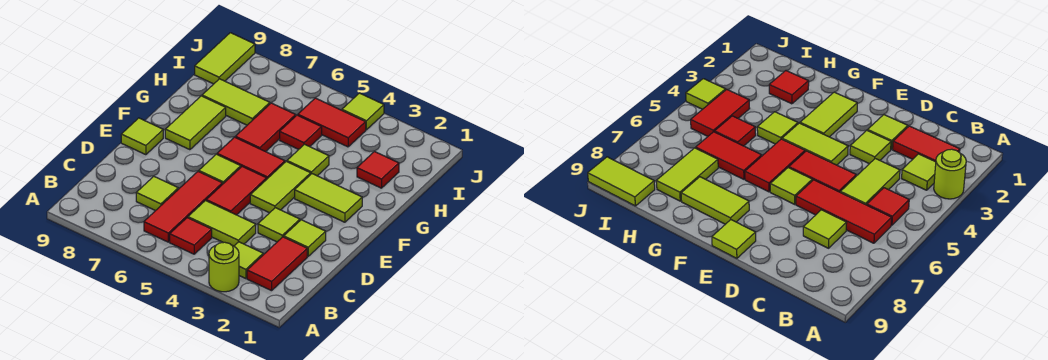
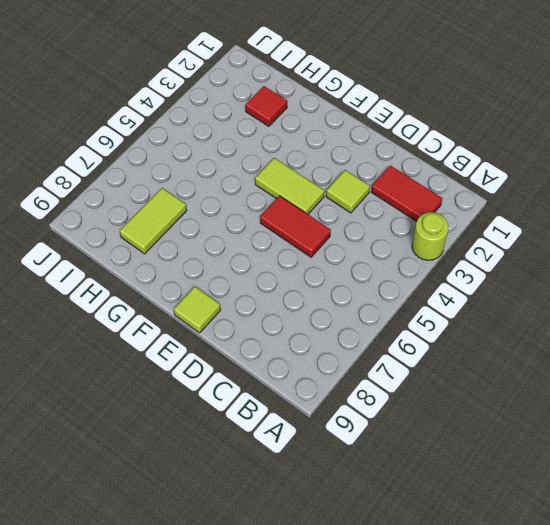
none -> lime tile B3 level 1
none -> red tile B5 level 1
none -> red tile B6:D6 level 1

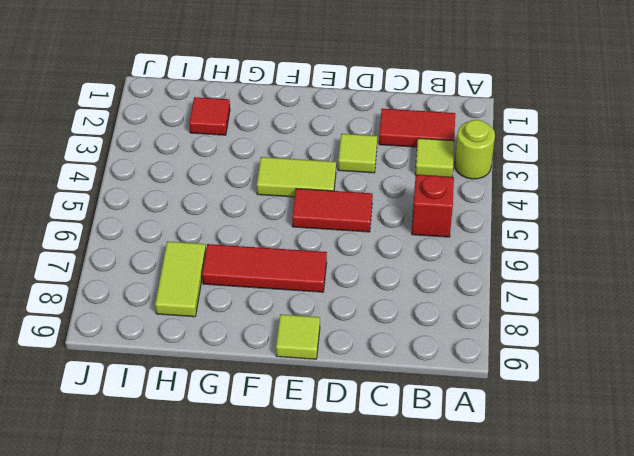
red brick B5 level 1 -> red tile B5 level 1
red tile E7:G7 level 1 -> red tile B6:D6 level 1
none -> lime tile C4:C5 level 1
none -> lime tile C7 level 1
none -> lime tile D2 level 1

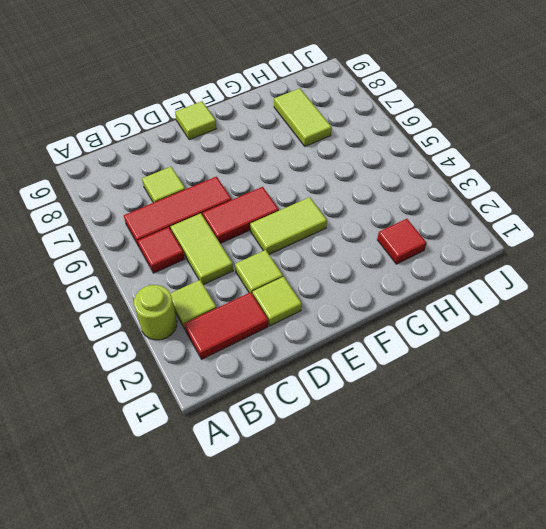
none -> lime tile E6 level 1
none -> lime tile F2:F3 level 1
none -> red tile F5:F6 level 1

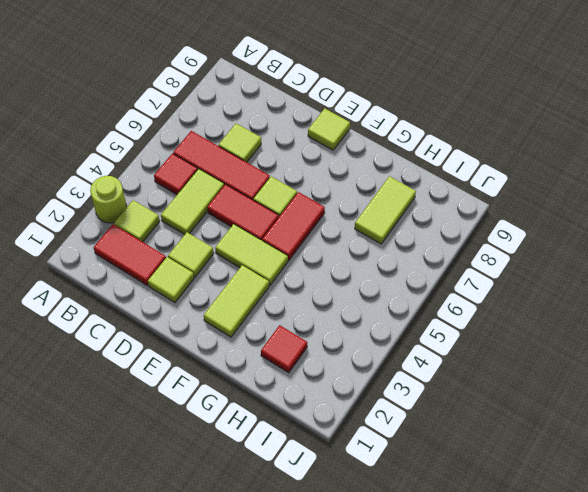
none -> lime tile F8:G8 level 1
none -> lime tile G4 level 1
none -> red tile G6:H6 level 1

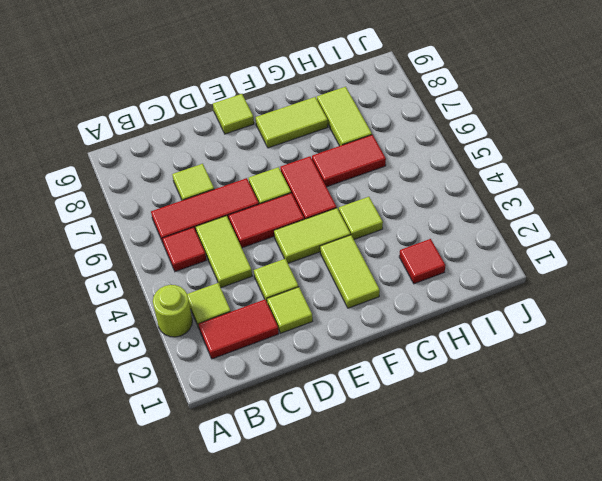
none -> red tile H5 level 1
none -> red tile I4:I5 level 1
none -> lime tile I9:J9 level 1

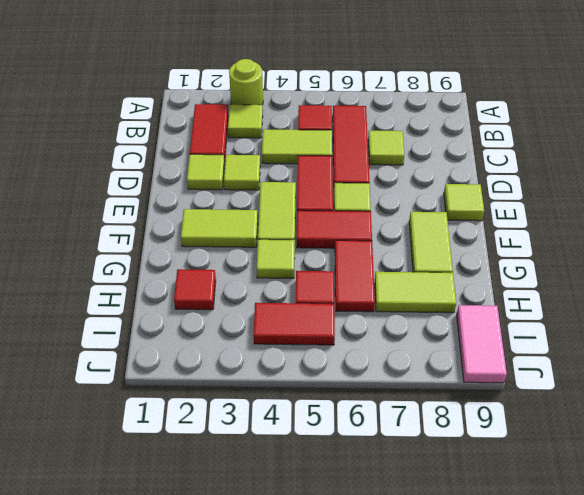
pink tile I9:J9 level 1 -> lime tile I9:J9 level 1
none -> lime tile J4 level 1

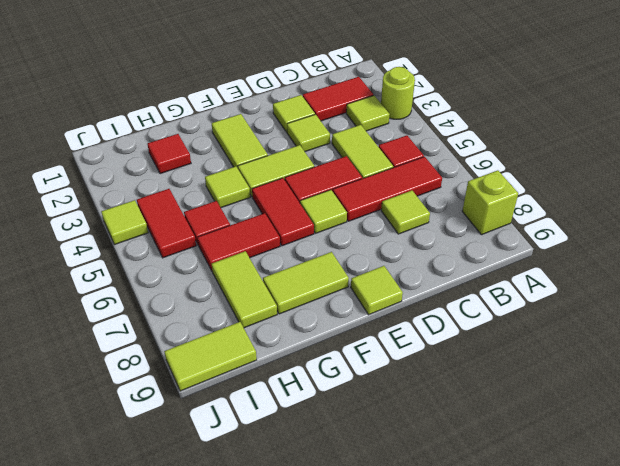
lime brick A8 level 1 -> none

